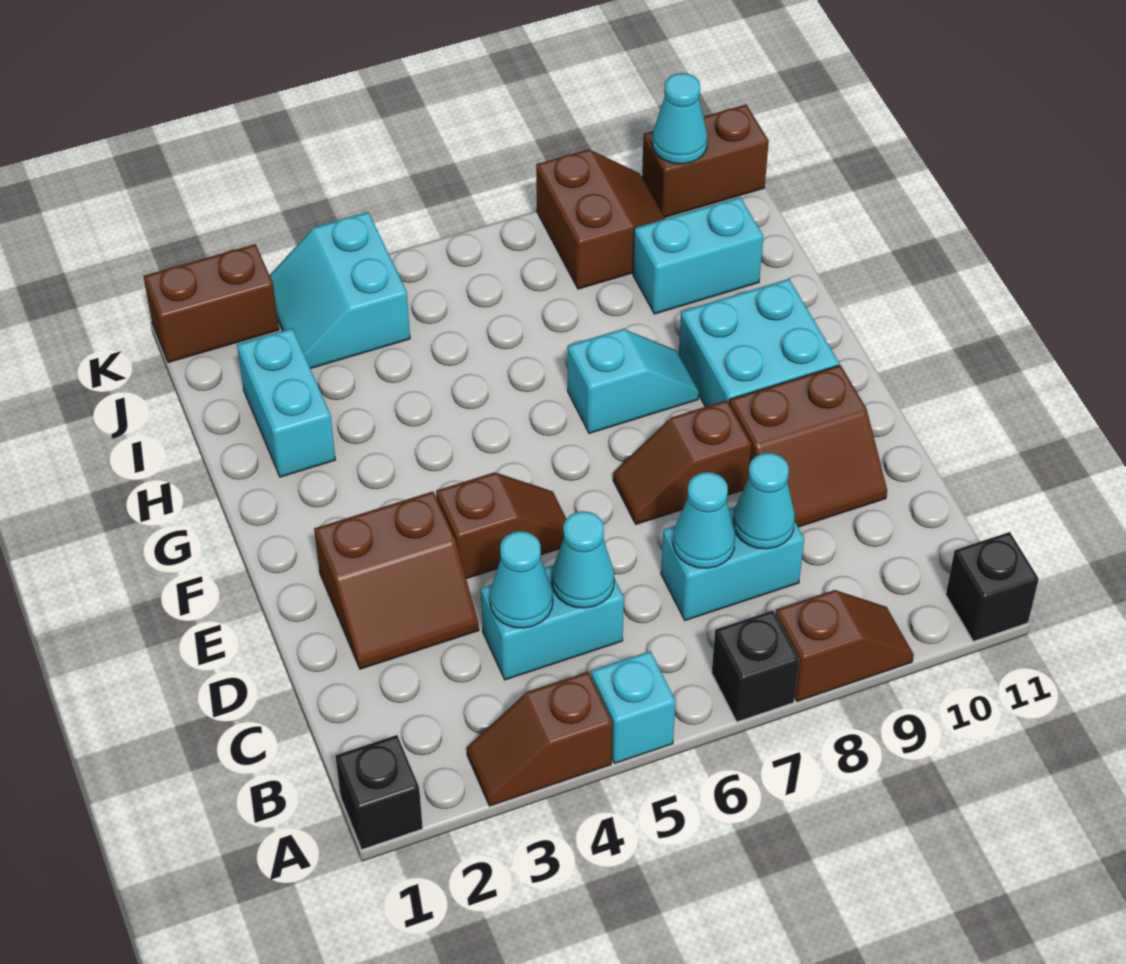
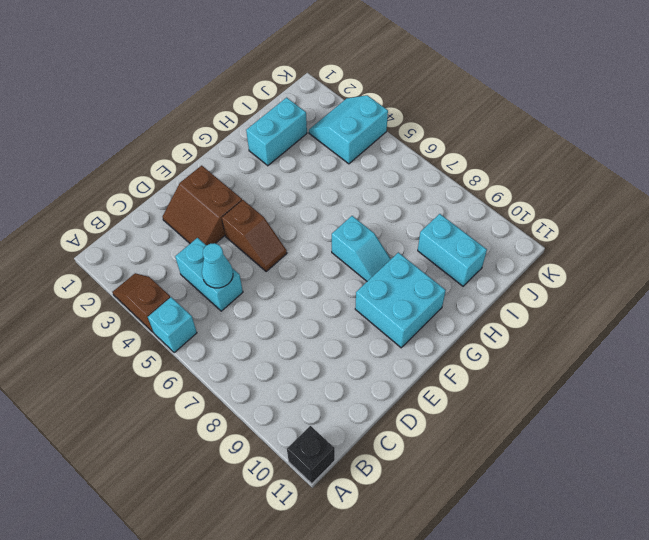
none -> black brick A1 level 1
none -> black brick A7 level 1
none -> brown slope A8:A9 level 1 top 8

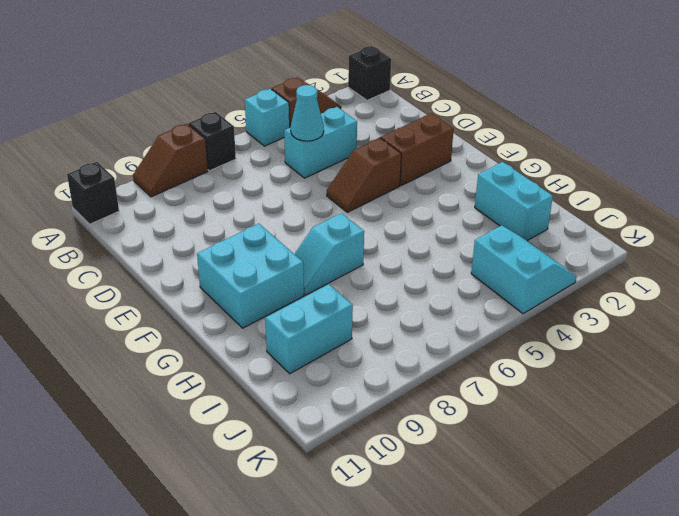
none -> cyan brick C7:C8 level 1
none -> brown slope D9:E10 level 1 top E
none -> brown slope E7:E8 level 1 top 8

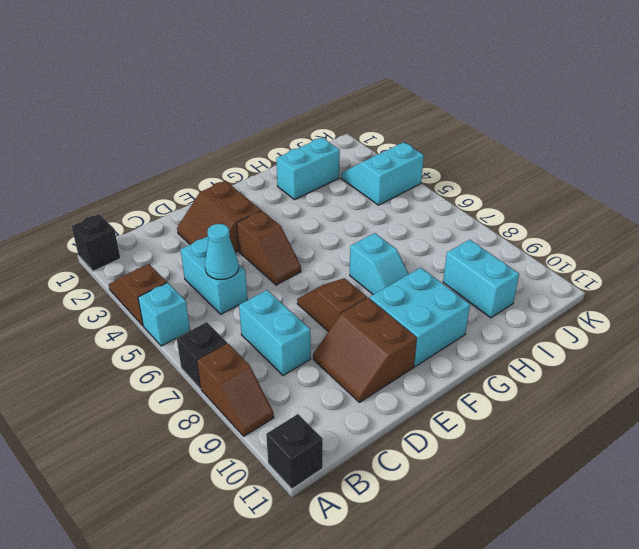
none -> brown slope J8:K9 level 1 top 8
none -> brown brick K1:K2 level 1
none -> brown brick K10:K11 level 1

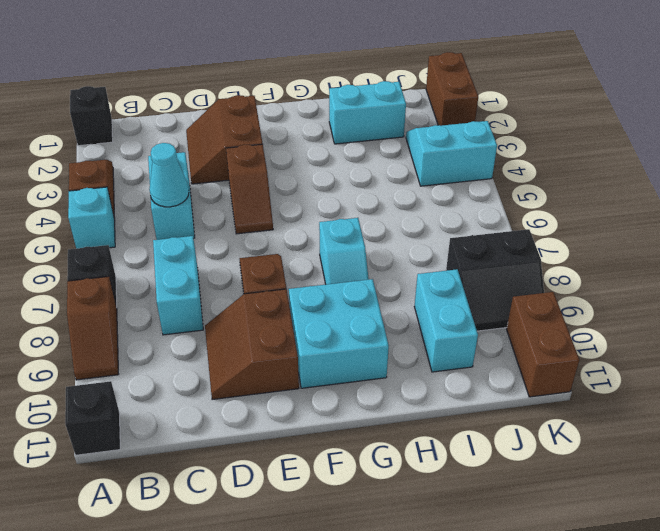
black slope J8:K9 level 1 top 8 -> brown slope J8:K9 level 1 top 8
none -> cyan cone C4 level 2
none -> cyan cone C7 level 2
none -> cyan cone C8 level 2

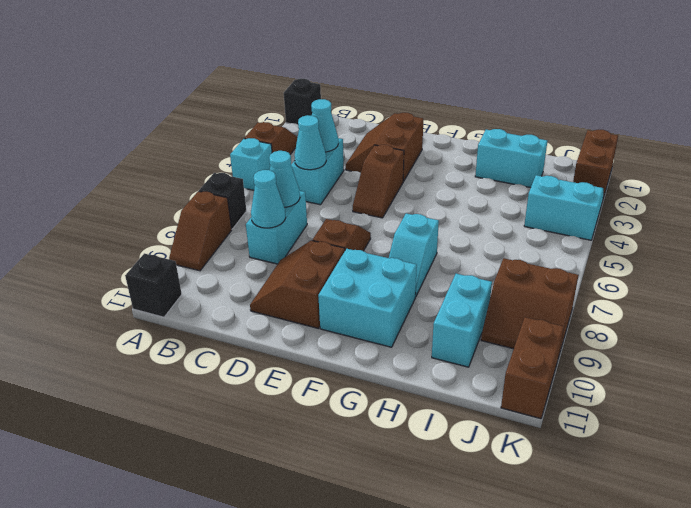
none -> cyan cone K10 level 2

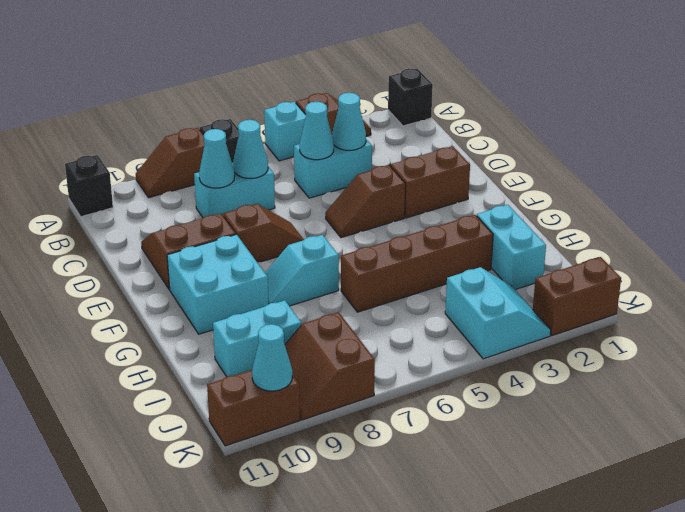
brown brick H3:H6 level 1 -> none

